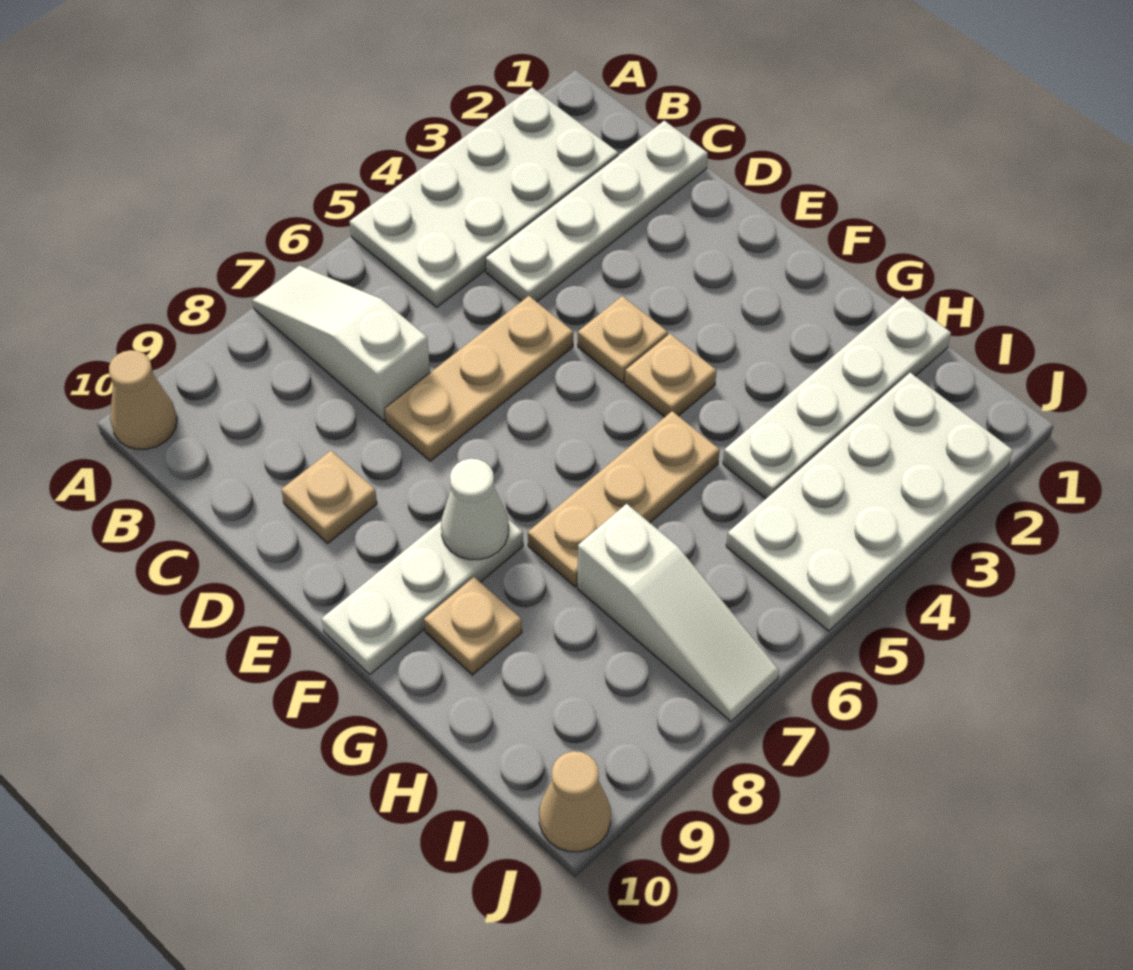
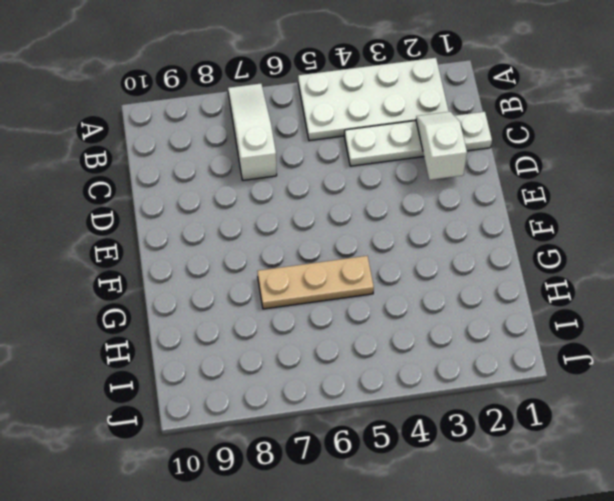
white slope C2:D2 level 2 top D -> none
none -> tan cone A10 level 1
none -> tan plate D5:D7 level 1
none -> tan plate D9 level 1

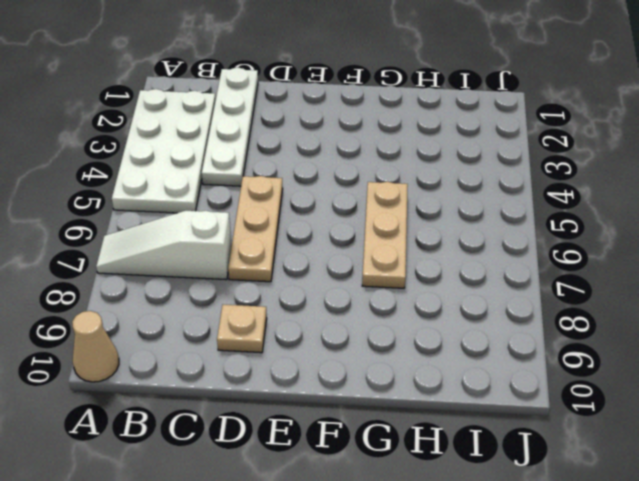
none -> tan plate E4 level 1
none -> tan plate F4 level 1
none -> white plate F8:F10 level 1

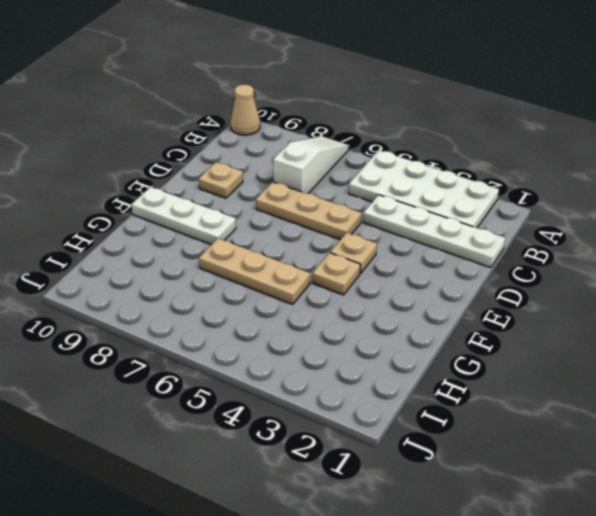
none -> tan plate G9 level 1
none -> white plate H1:H4 level 1
none -> white slope H7:J7 level 1 top H

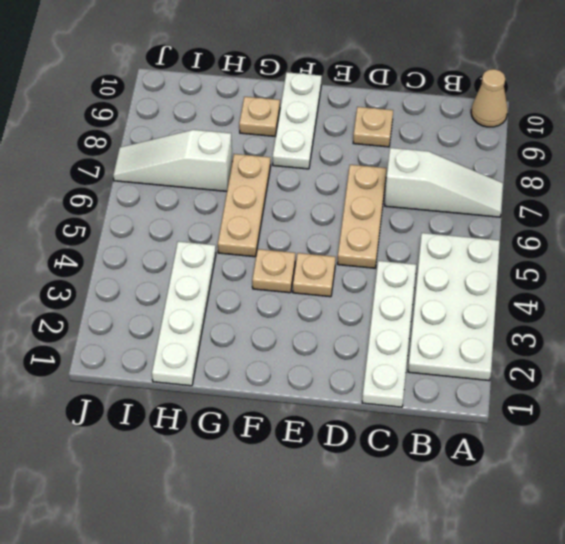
none -> white plate I2:J5 level 1
none -> tan cone J10 level 1
none -> white cone F8 level 2

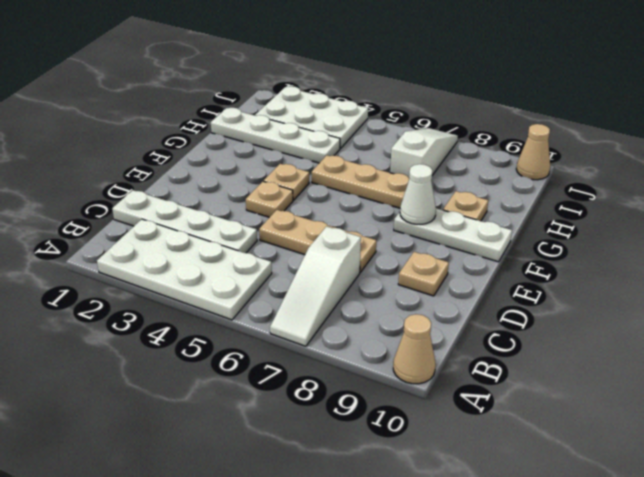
white plate I2:J4 level 1 -> white plate I2:J5 level 1

